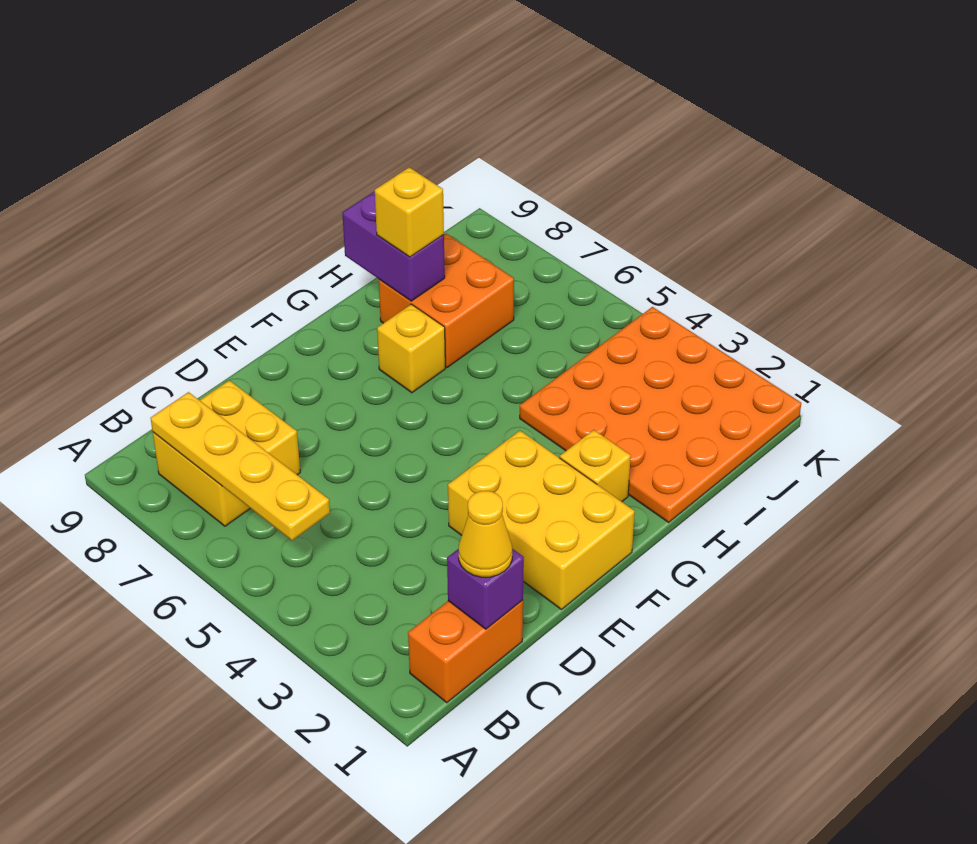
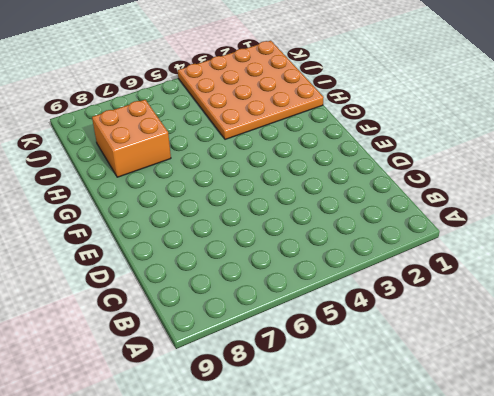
none -> orange brick B1:C1 level 1
none -> yellow brick B7:C8 level 1
none -> yellow brick E1:F3 level 1

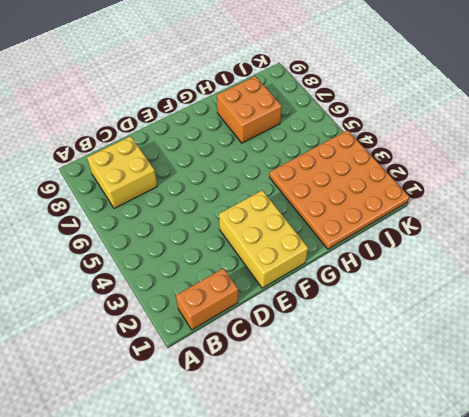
none -> yellow brick G2 level 1
none -> yellow brick G7 level 1
none -> yellow plate B5:B8 level 2

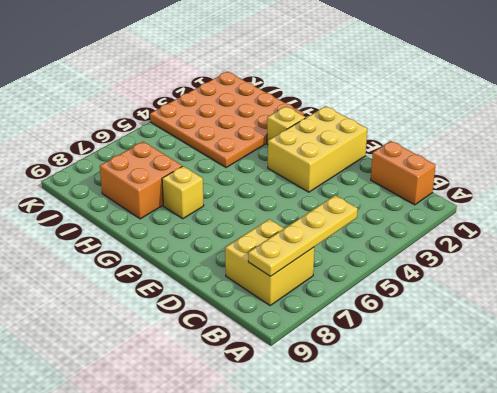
none -> purple brick C1 level 2
none -> purple brick H8:H9 level 2
none -> yellow cone C1 level 3

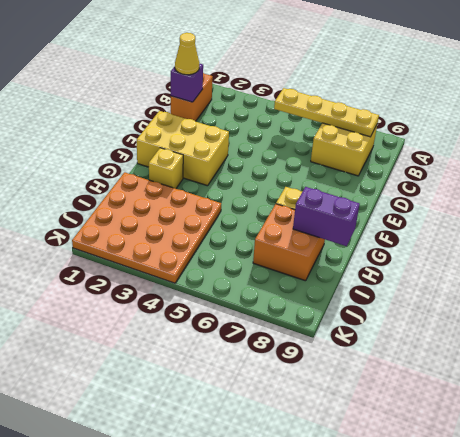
none -> yellow brick H8 level 3

